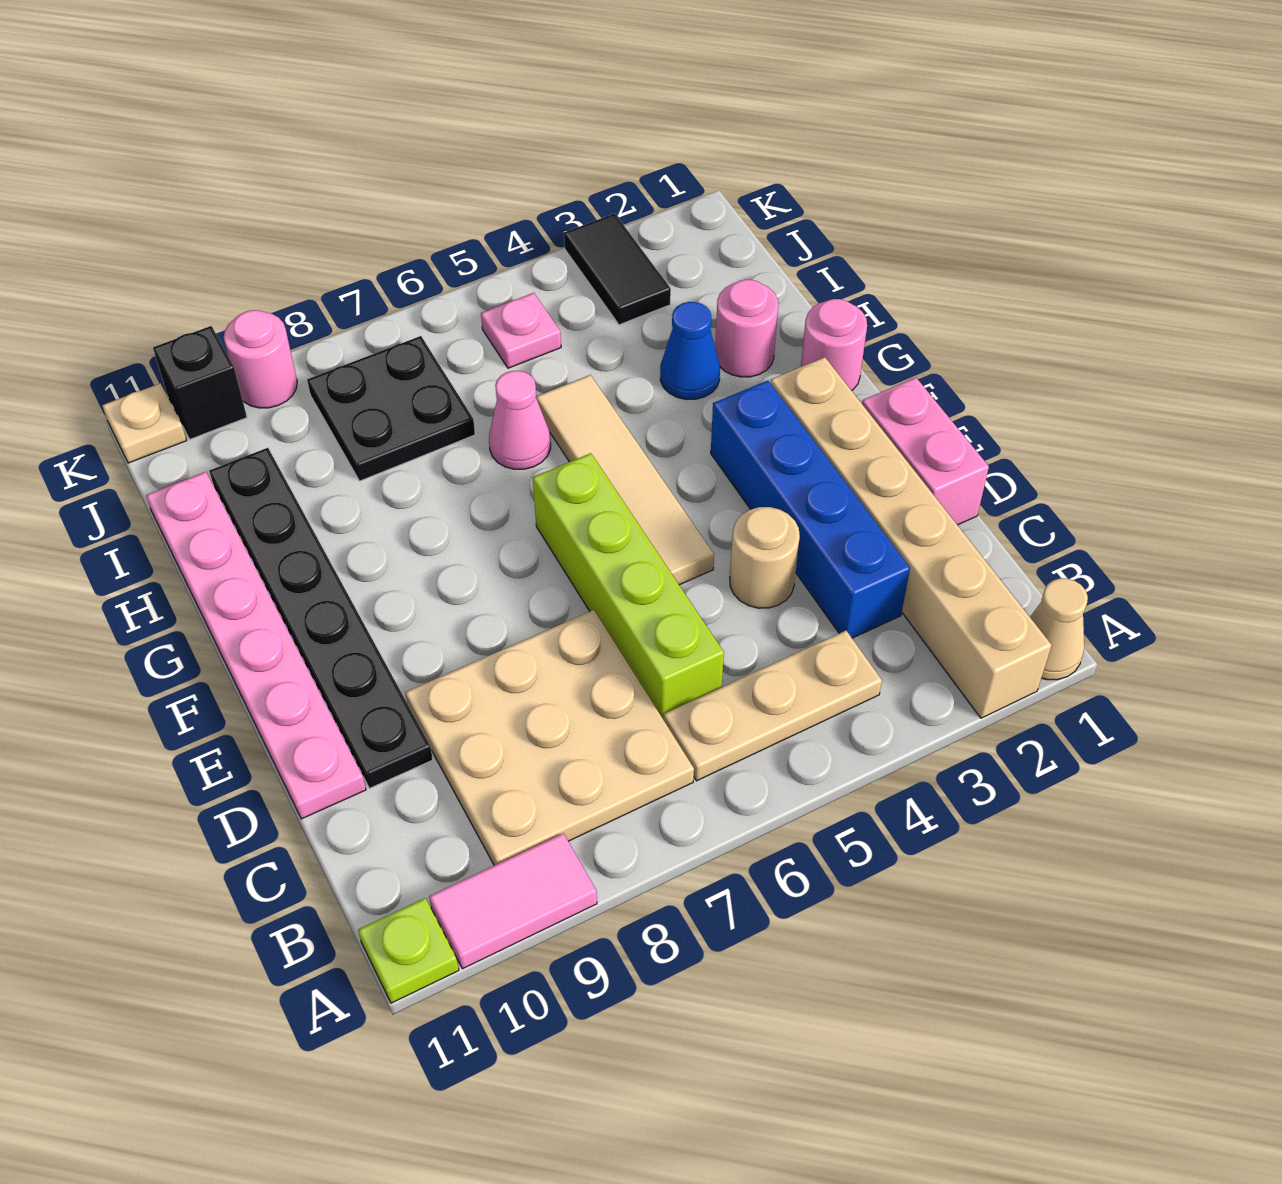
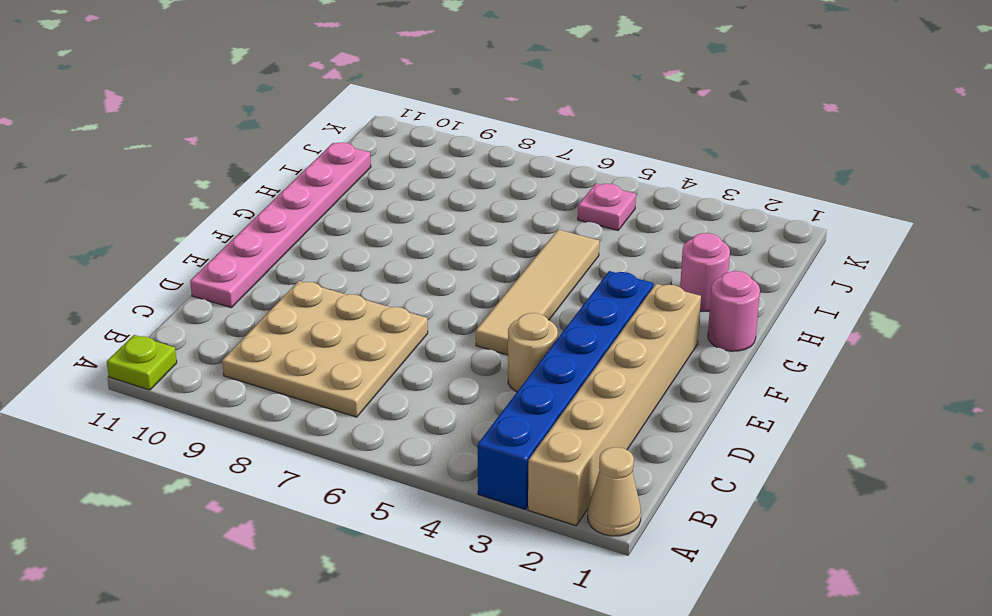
blue brick A3:F3 level 1 -> blue brick C3:F3 level 1
none -> pink tile A9:A10 level 1
none -> tan plate B4:B6 level 1
none -> lime brick C6:F6 level 1

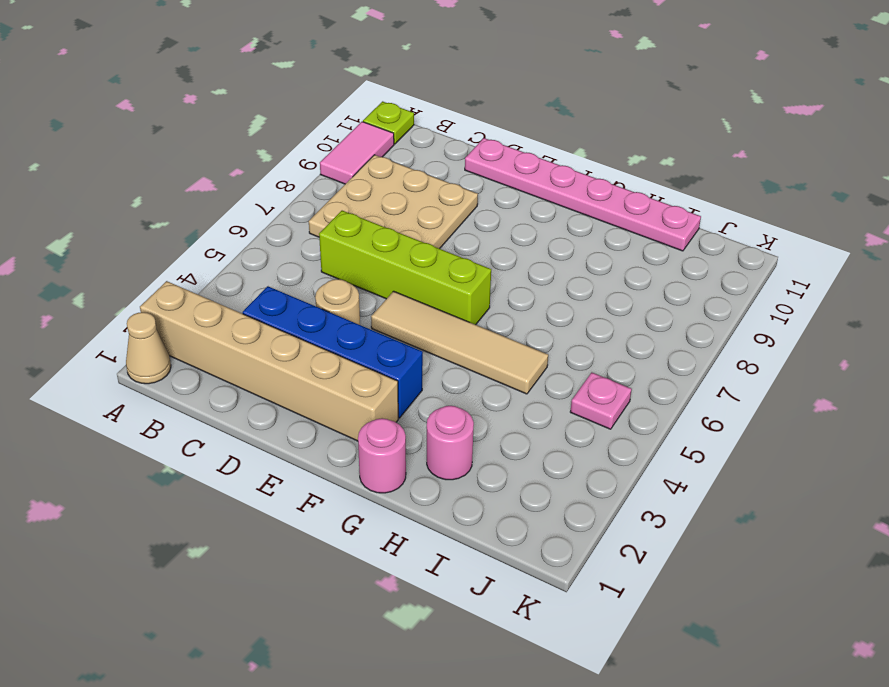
none -> tan plate B4:B6 level 1
none -> pink brick D1:E1 level 1
none -> black plate D10:I10 level 1

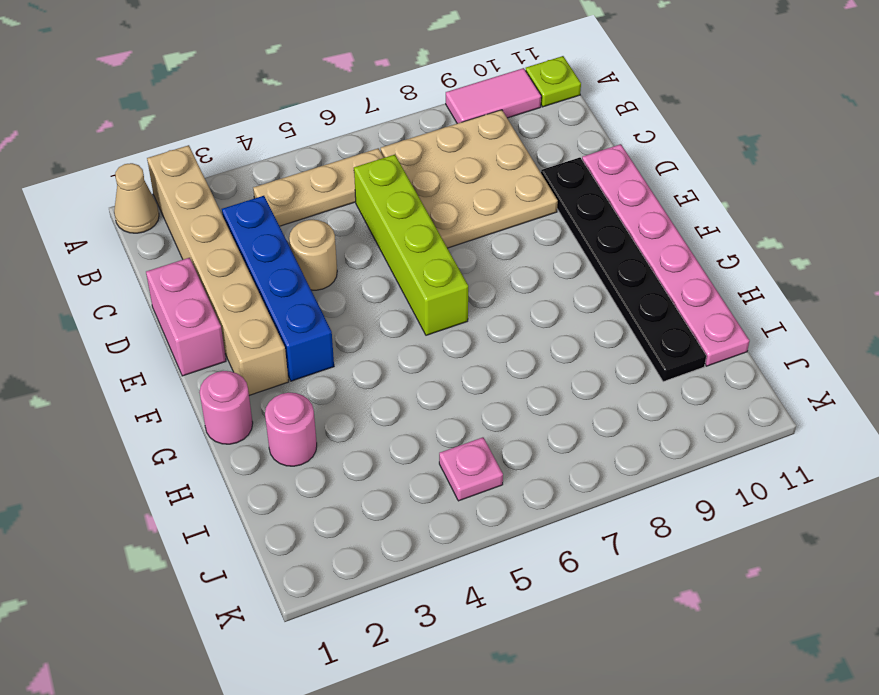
none -> tan tile E5:H5 level 1
none -> blue cone H3 level 1
none -> pink cone H6 level 1

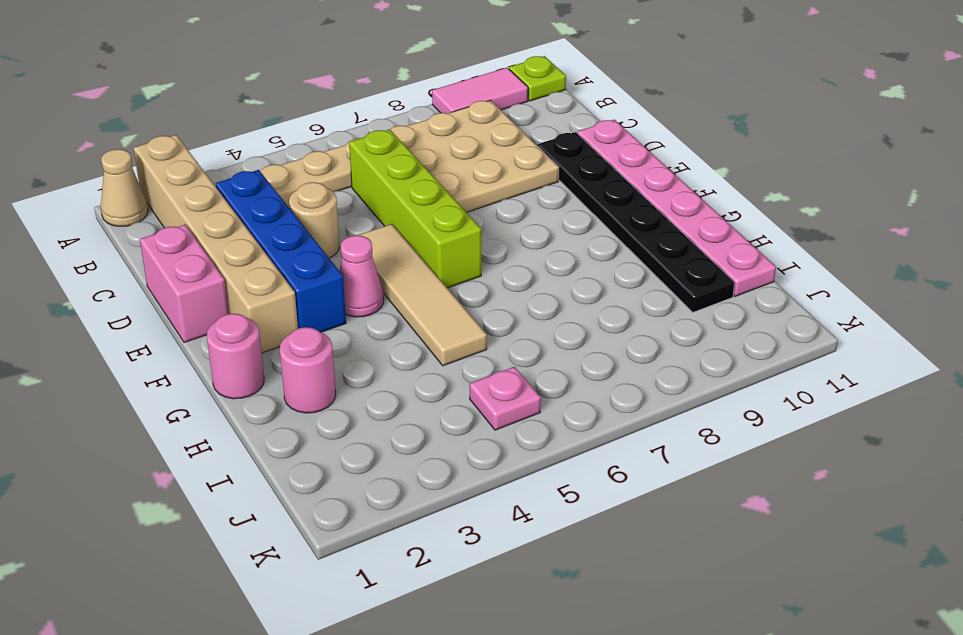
pink cone F4 level 1 -> pink cone H6 level 1
none -> blue cone H3 level 1
none -> black plate I7:J8 level 1
none -> black tile J3:K3 level 1

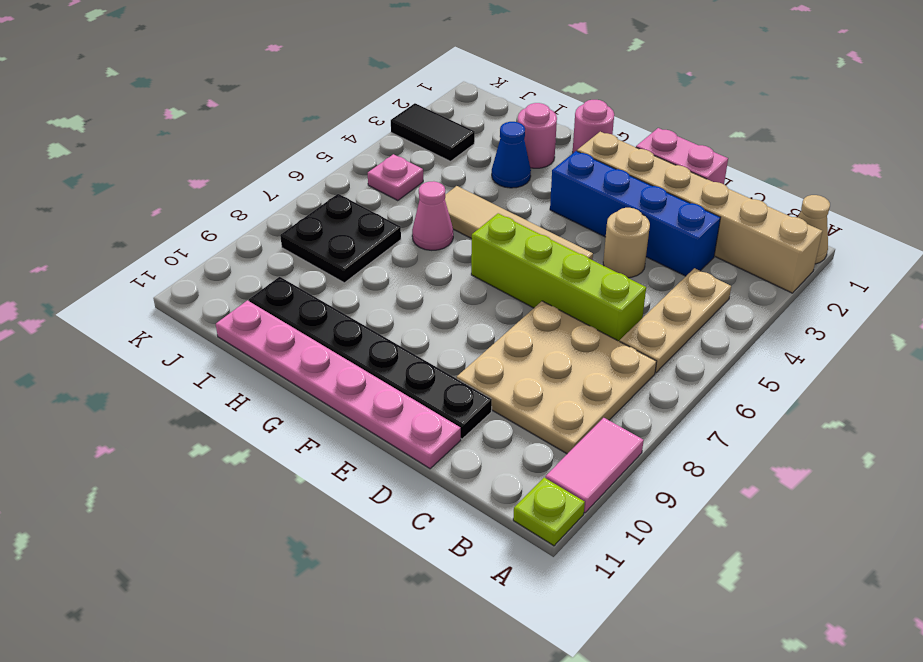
none -> pink round brick K9 level 1
none -> black brick K10 level 1
none -> tan plate K11 level 1

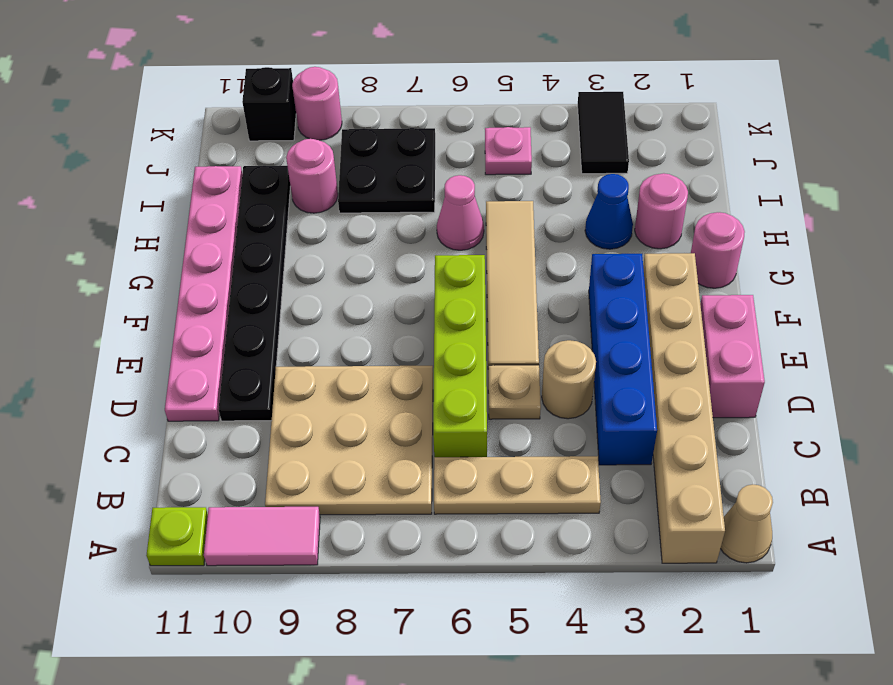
tan plate D5 level 1 -> tan plate K11 level 1
pink round brick I9 level 1 -> none

